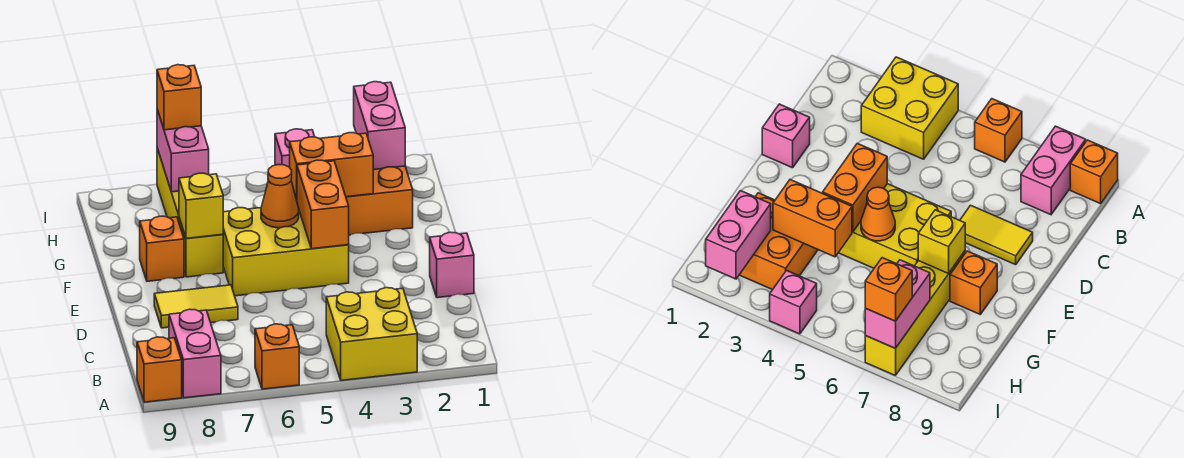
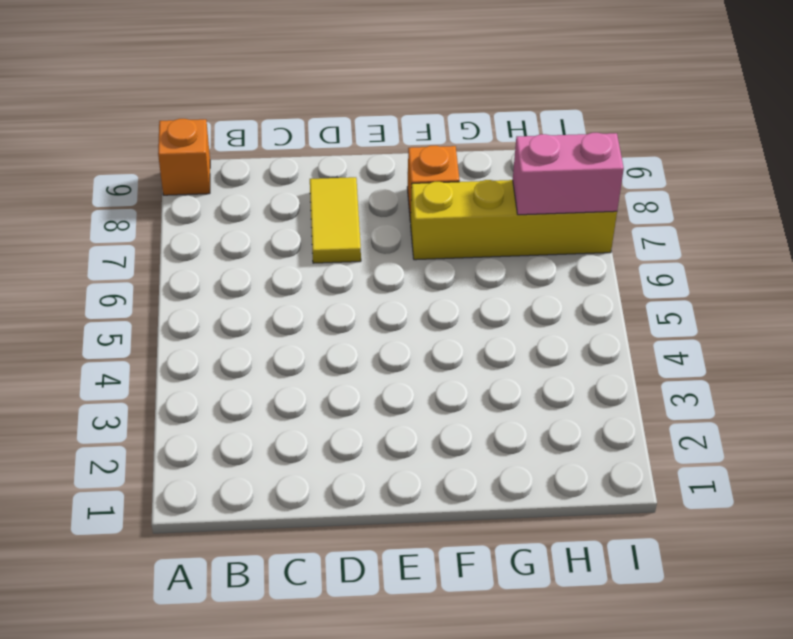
none -> yellow brick A3:B4 level 1
none -> orange brick A6 level 1
none -> pink brick A8:B8 level 1

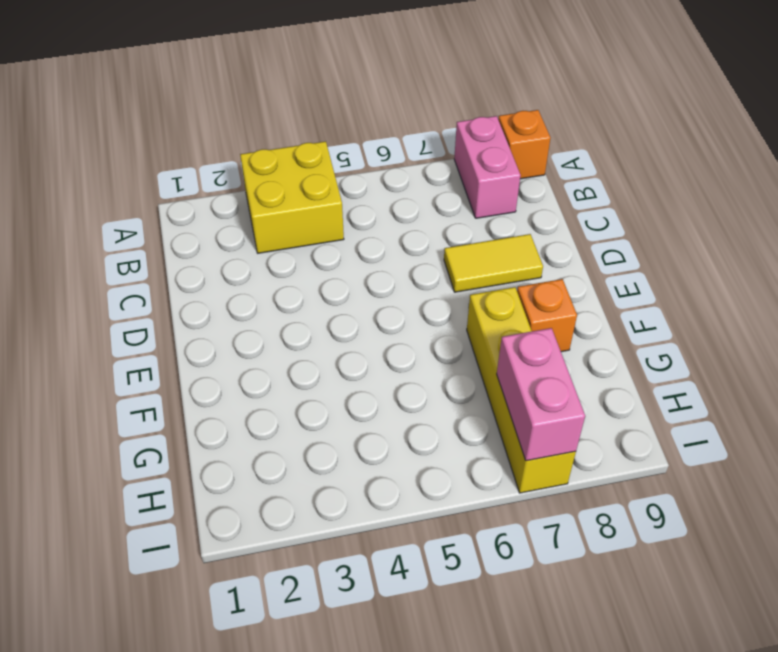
none -> orange brick A6 level 1
none -> pink brick D1 level 1
none -> yellow brick E4:F6 level 1

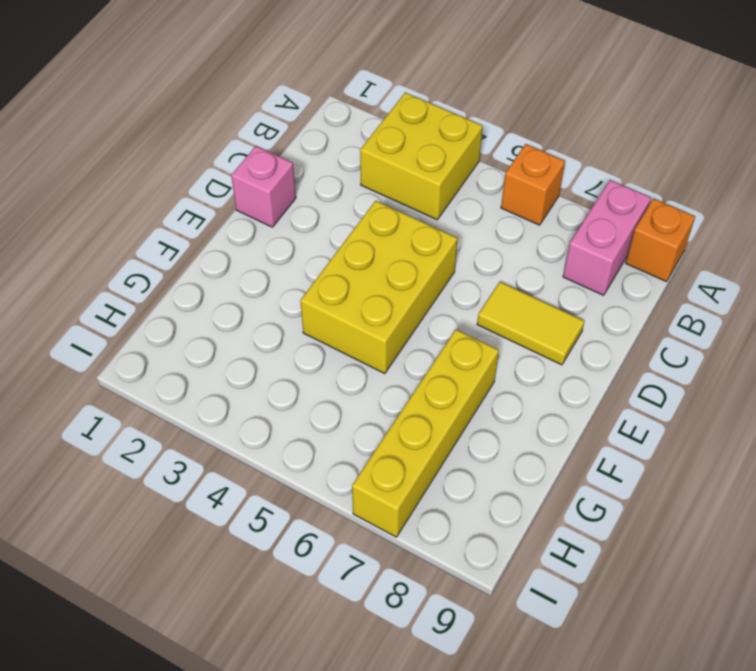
yellow brick D4:F5 level 1 -> yellow brick E4:F6 level 1
none -> orange brick F8 level 1
none -> orange brick G2:H3 level 1
none -> pink brick I4 level 1

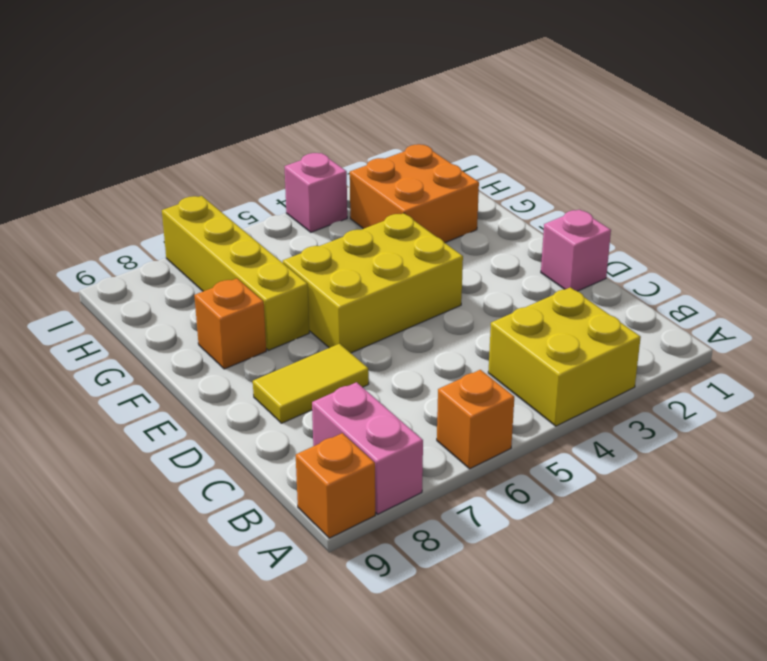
none -> orange brick E4:F4 level 2
none -> orange cone F5 level 2
none -> yellow brick F7 level 2

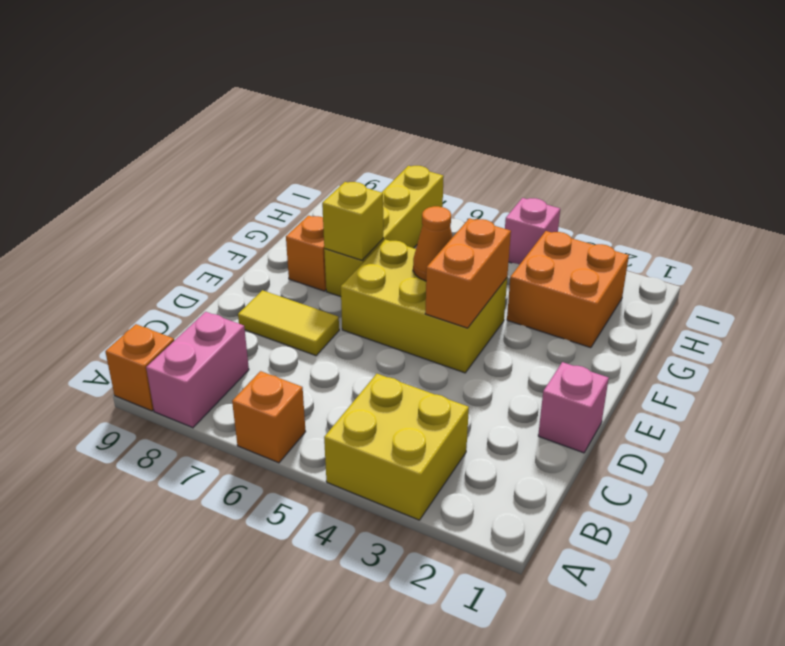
none -> orange brick G3:G4 level 2
none -> pink brick H2:I2 level 2
none -> pink brick H7:I7 level 2

